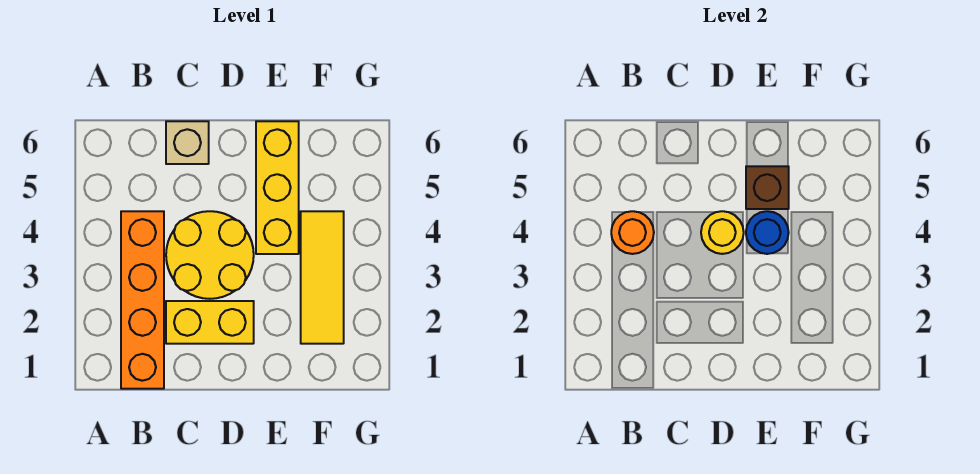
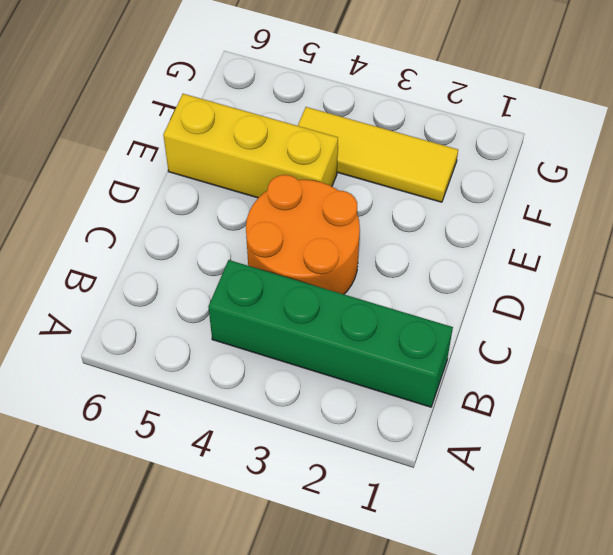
green brick B1:B4 level 1 -> orange brick B1:B4 level 1
orange round brick C3:D4 level 1 -> yellow round brick C3:D4 level 1
none -> yellow brick C2:D2 level 1
none -> tan brick C6 level 1

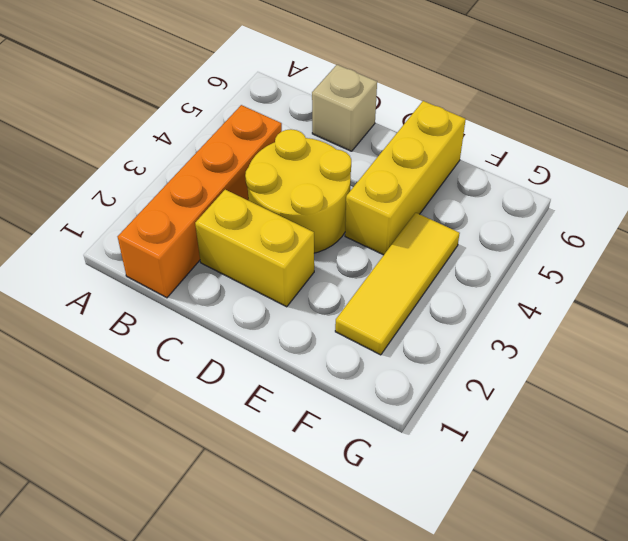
none -> orange round brick B4 level 2
none -> yellow round brick D4 level 2

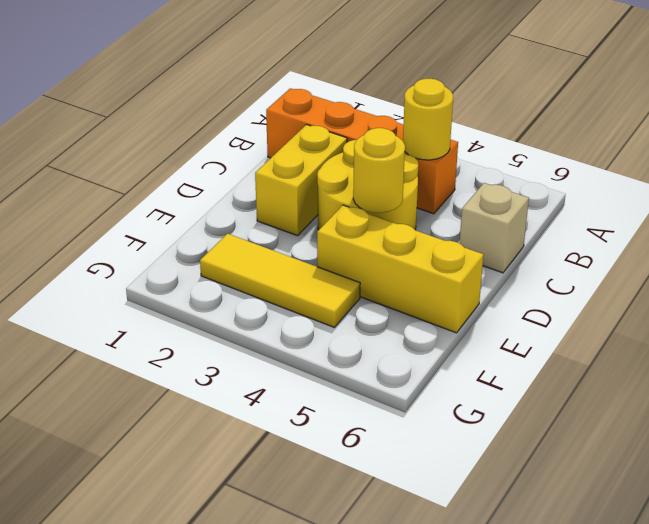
yellow round brick B4 level 2 -> orange round brick B4 level 2
none -> blue round brick E4 level 2
none -> brown brick E5 level 2

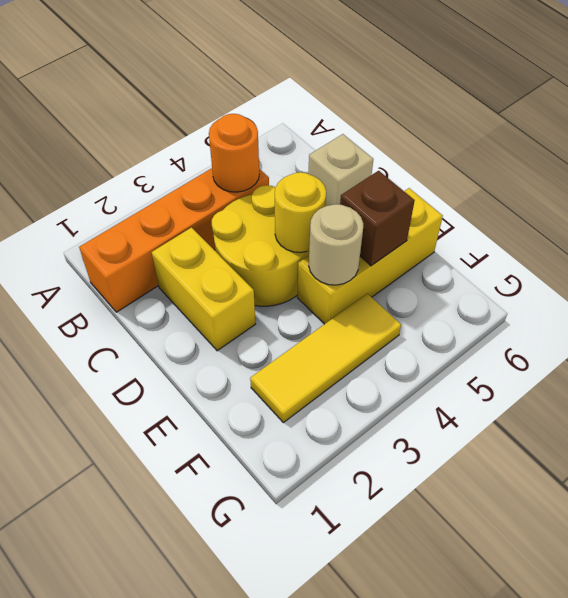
tan round brick E4 level 2 -> blue round brick E4 level 2

